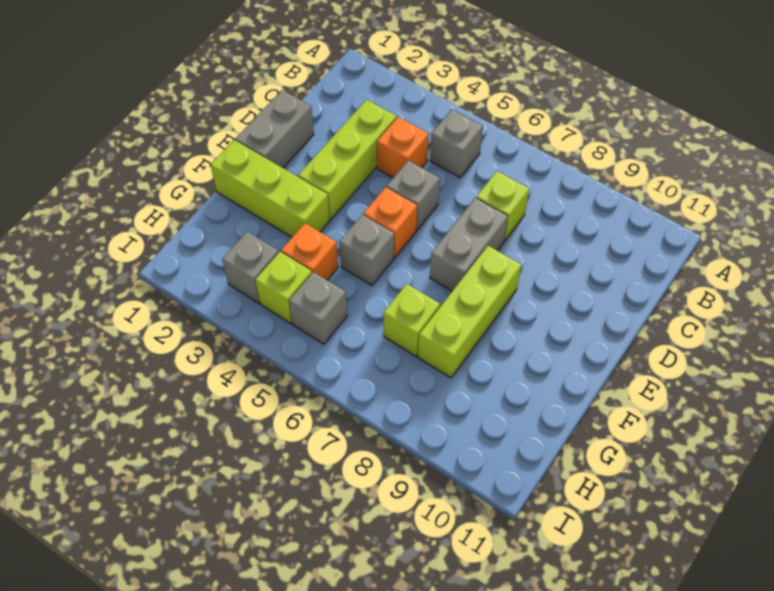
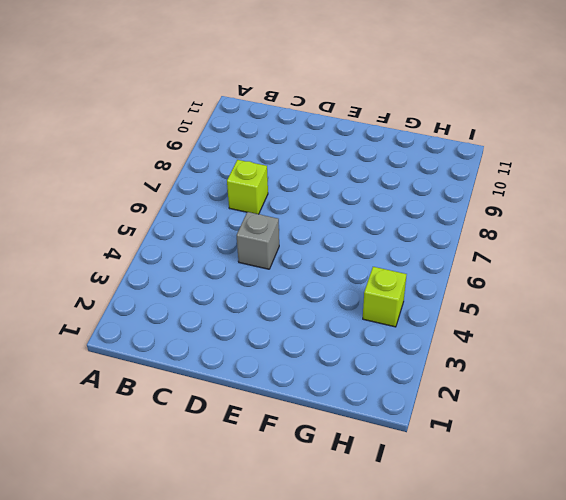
none -> grey brick B5 level 1
none -> lime brick C3:E3 level 1
none -> orange brick C4 level 1

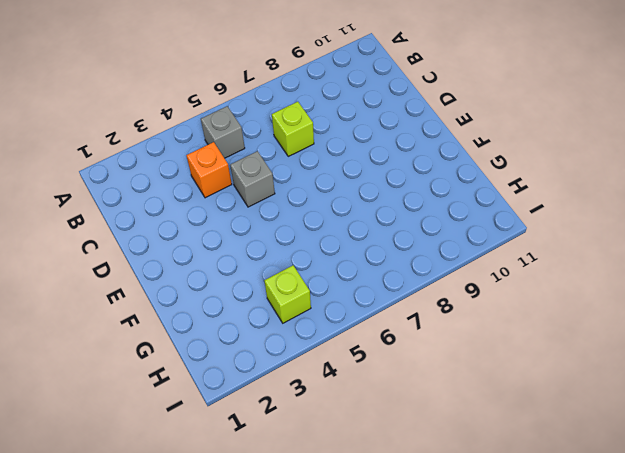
none -> lime brick C3:E3 level 1
none -> grey brick D1:E1 level 1
none -> grey brick D7:E7 level 1

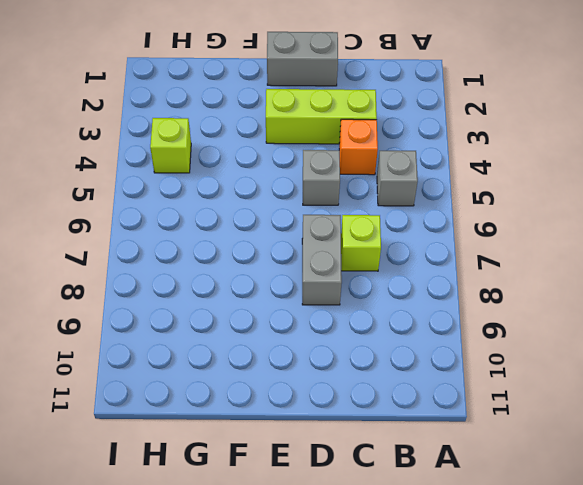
grey brick D7:D8 level 1 -> grey brick D7:E7 level 1
none -> orange brick E5 level 1
none -> lime brick E8:G8 level 1
none -> lime brick F1:F3 level 1

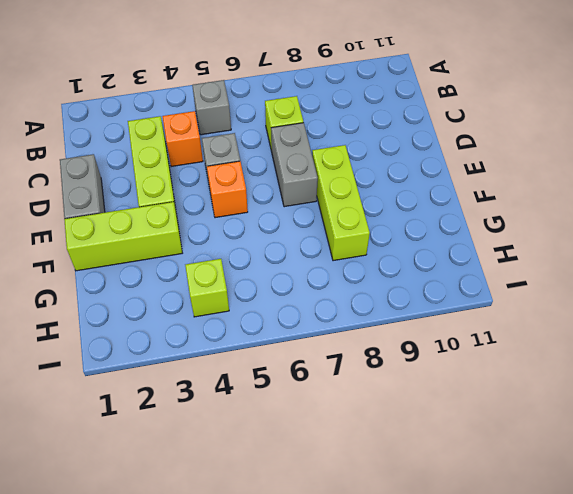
none -> grey brick F5 level 1
none -> orange brick G4 level 1
none -> lime brick G7 level 1

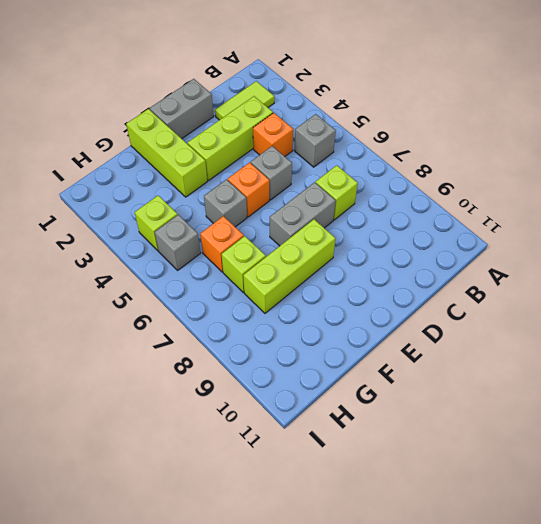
lime tile B2:C2 level 1 -> none
orange brick G6 level 1 -> orange brick G4 level 1
none -> grey brick H3 level 1

